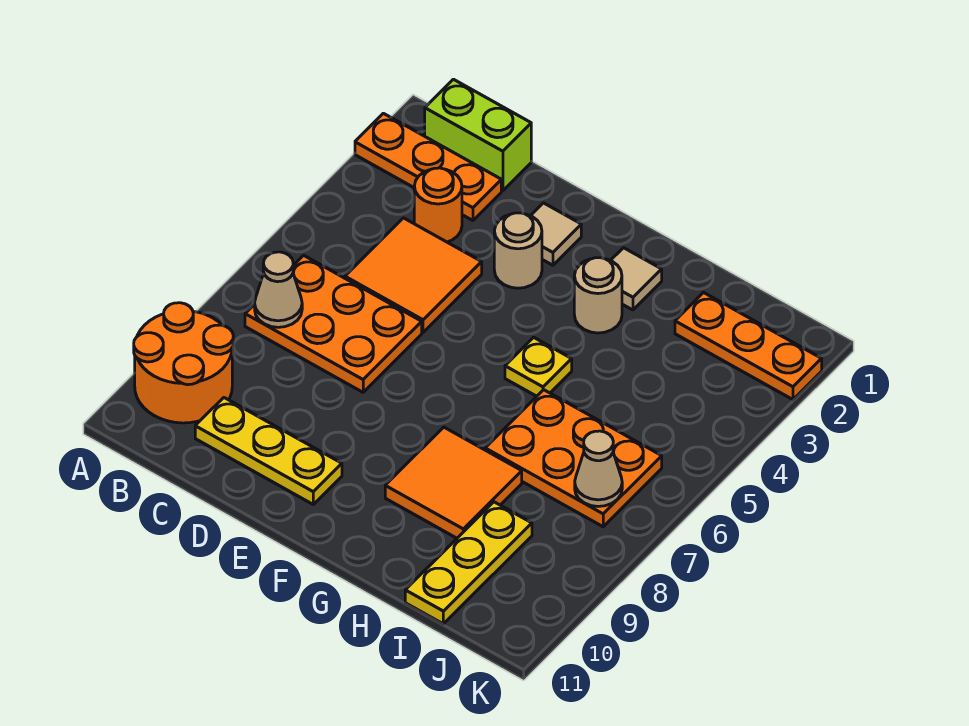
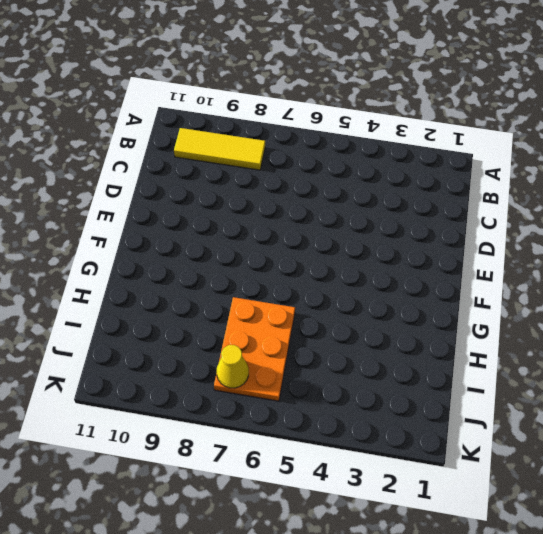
yellow tile B8:B10 level 1 -> orange round brick A9:B10 level 1
yellow cone J7 level 2 -> tan cone J7 level 2
none -> orange plate A2:C2 level 1
none -> lime brick B1:C1 level 1
none -> orange plate B6:D7 level 1

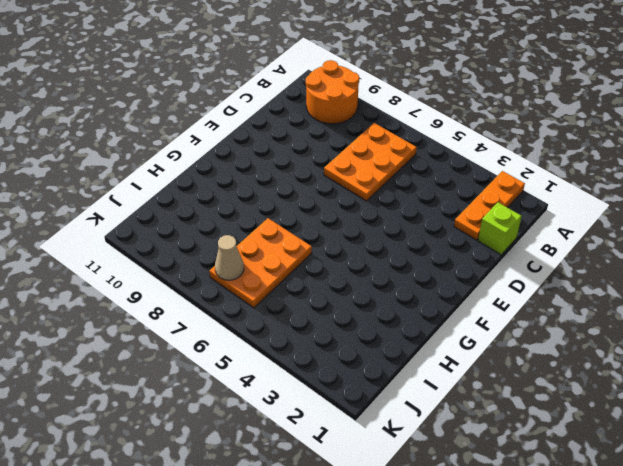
lime brick C1 level 1 -> lime brick B1:C1 level 1
none -> orange round brick C3 level 1
none -> orange tile C4:D5 level 1
none -> yellow plate C10:E10 level 1

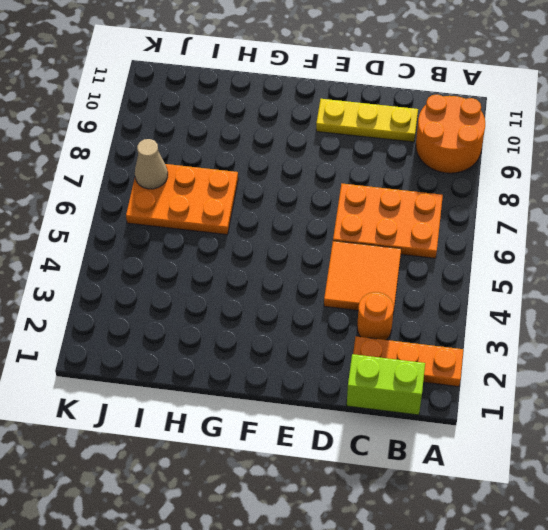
none -> tan tile E2 level 1
none -> tan round brick E3 level 1
none -> tan tile G2 level 1

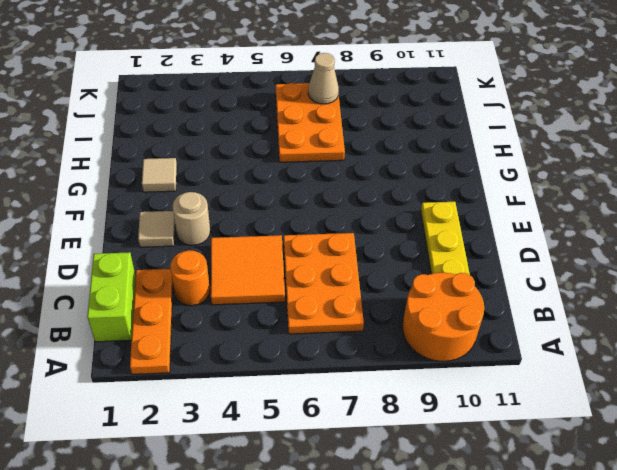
none -> tan round brick G3 level 1
none -> yellow plate G5 level 1
none -> orange tile G8:H9 level 1

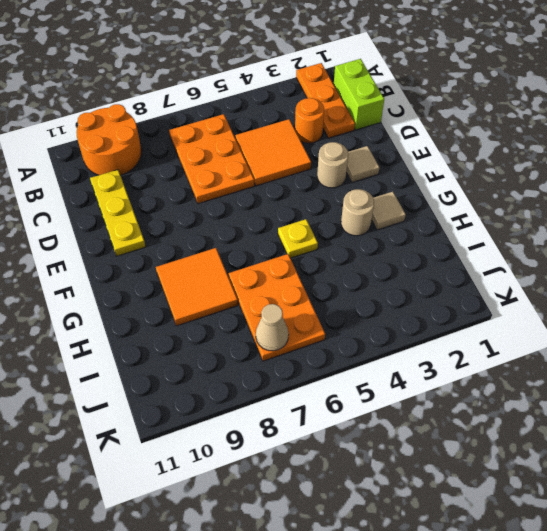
none -> orange plate I2:K2 level 1
none -> yellow plate I9:I11 level 1
none -> tan cone B7 level 2

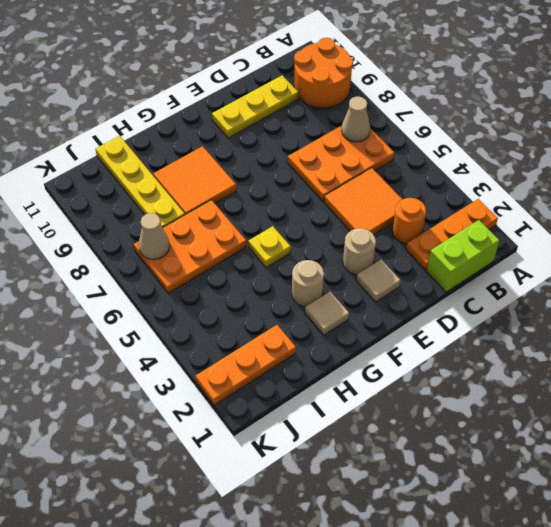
yellow plate I8:I11 level 1 -> yellow plate I9:I11 level 1

